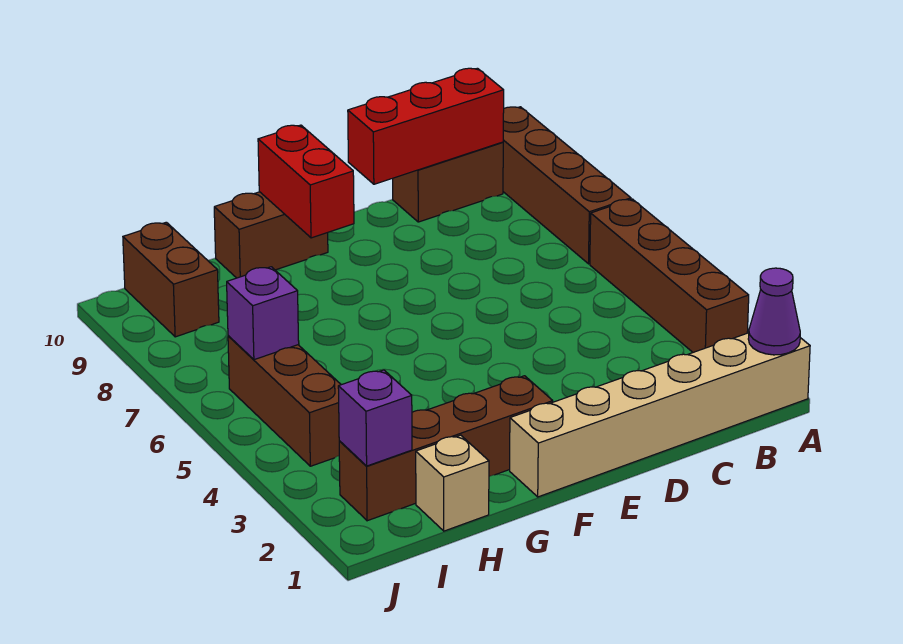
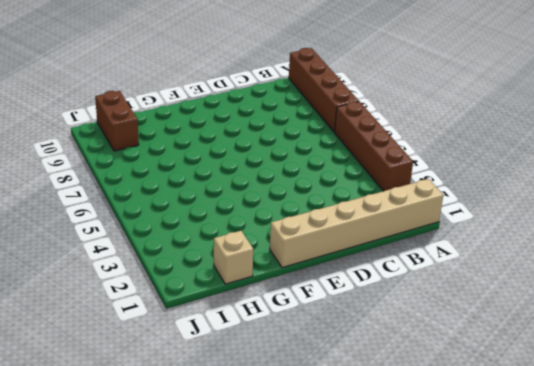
none -> brown brick B10:C10 level 1
none -> brown brick F2:I2 level 1
none -> brown brick F10:G10 level 1

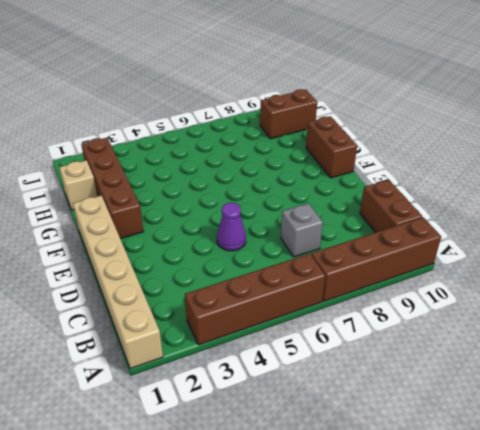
grey brick C7 level 1 -> none
purple cone D5 level 1 -> purple cone A1 level 2
none -> brown brick I4:I6 level 1
none -> red brick B10:D10 level 2
none -> red brick F9:F10 level 2

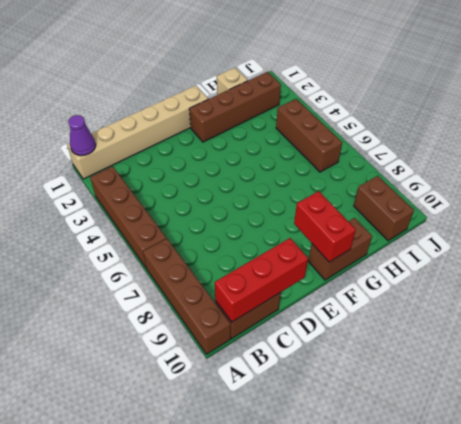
none -> purple brick I2 level 2
none -> purple brick I6 level 2

